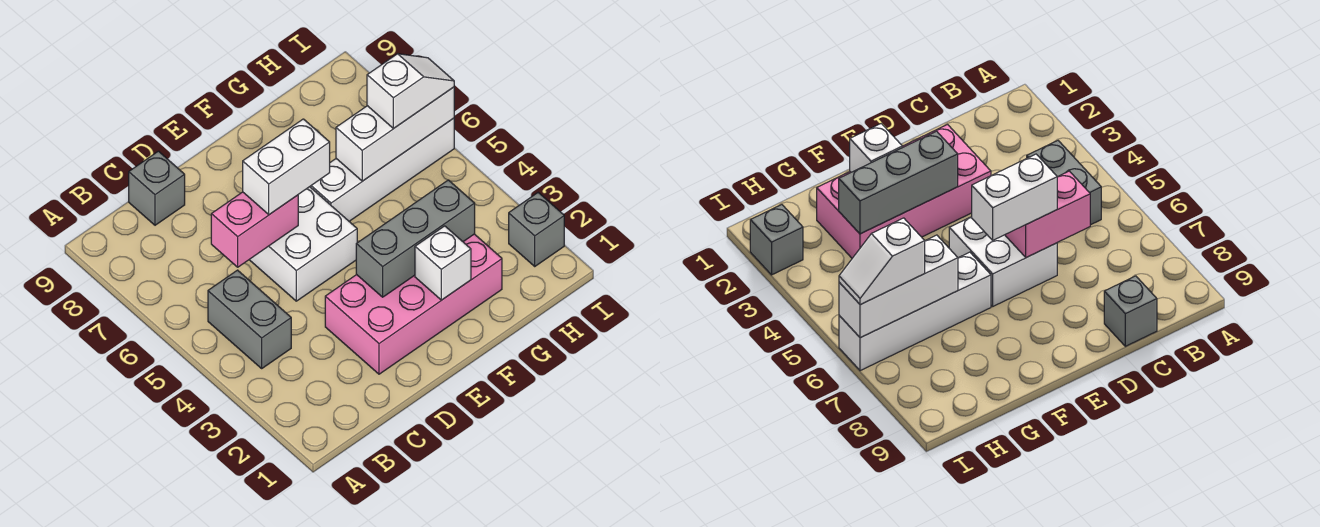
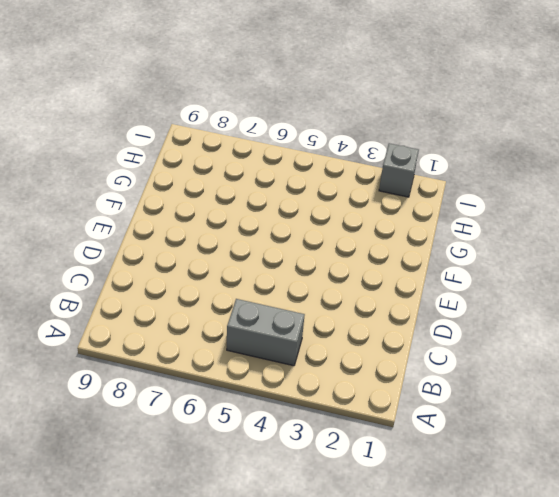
none -> grey brick C9 level 1
none -> pink brick D2:G3 level 1
none -> white brick D5:E6 level 1

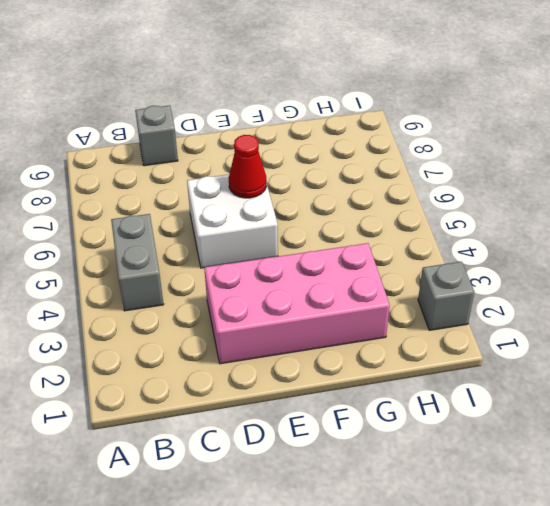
red cone E6 level 2 -> none
none -> white brick F6:I6 level 1
none -> pink brick C6:D6 level 2
none -> grey brick E3:G3 level 2

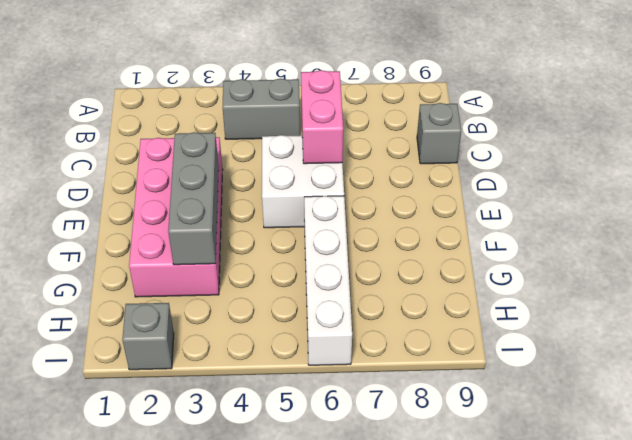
none -> white brick F2 level 2
none -> white brick G6:I6 level 2
none -> white brick D6:E6 level 3

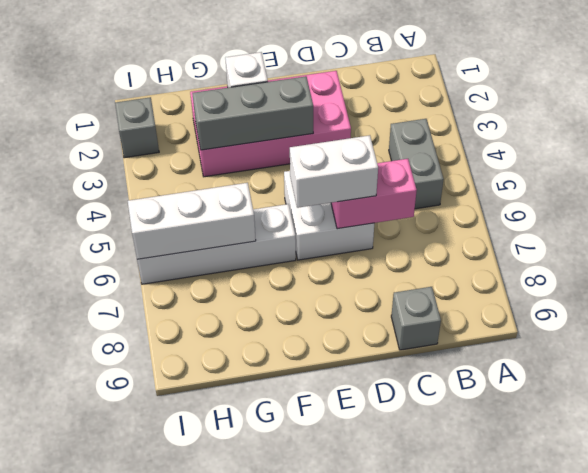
none -> white slope H6:I6 level 3 top H

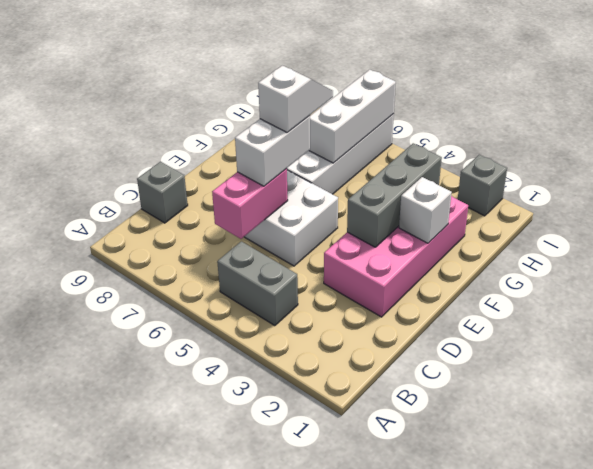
white slope E6:F6 level 4 top E -> white slope H6:I6 level 3 top H

